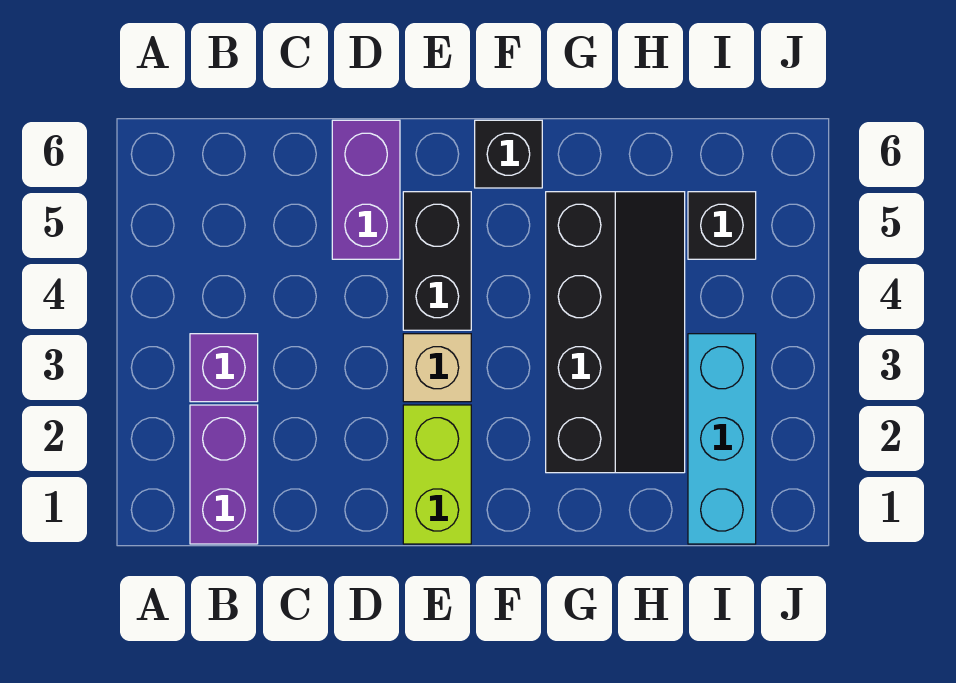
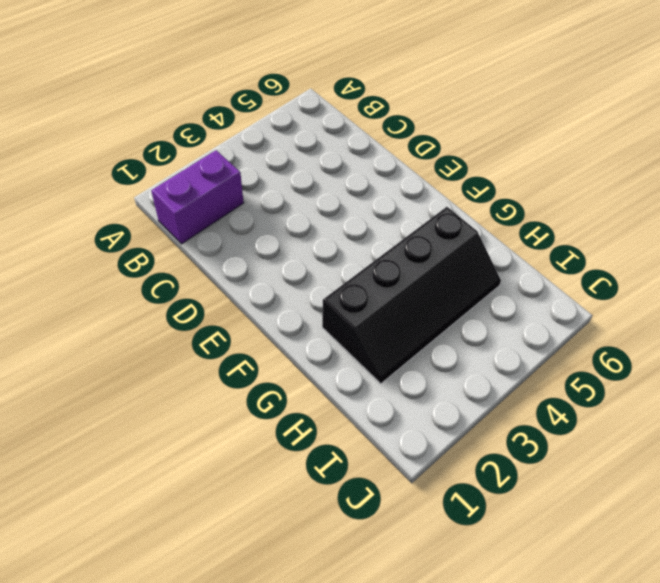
none -> purple brick B3 level 1
none -> purple brick D5:D6 level 1

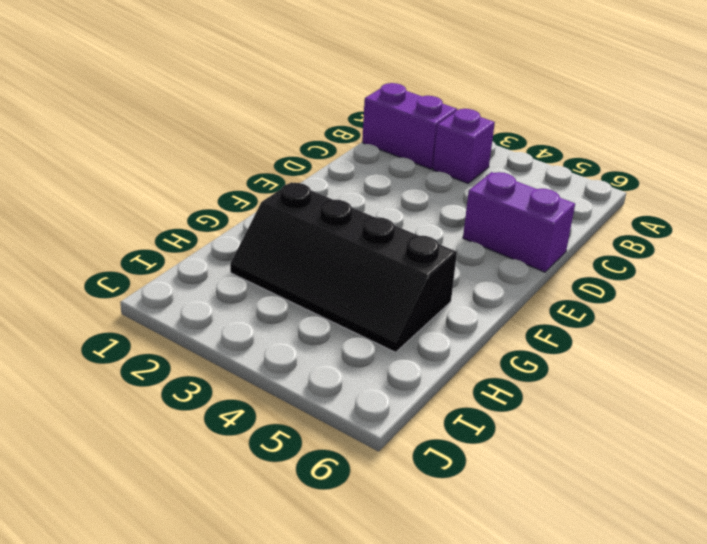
none -> lime brick E1:E2 level 1
none -> tan brick E3 level 1

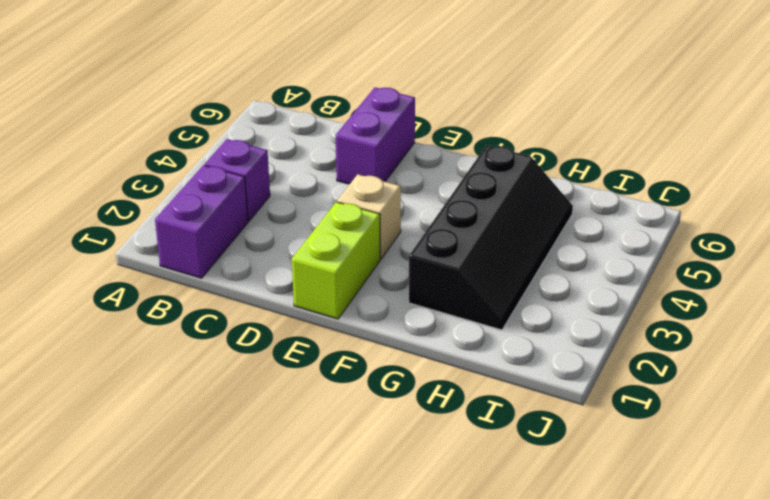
none -> black brick E4:E5 level 1
none -> black brick F6 level 1

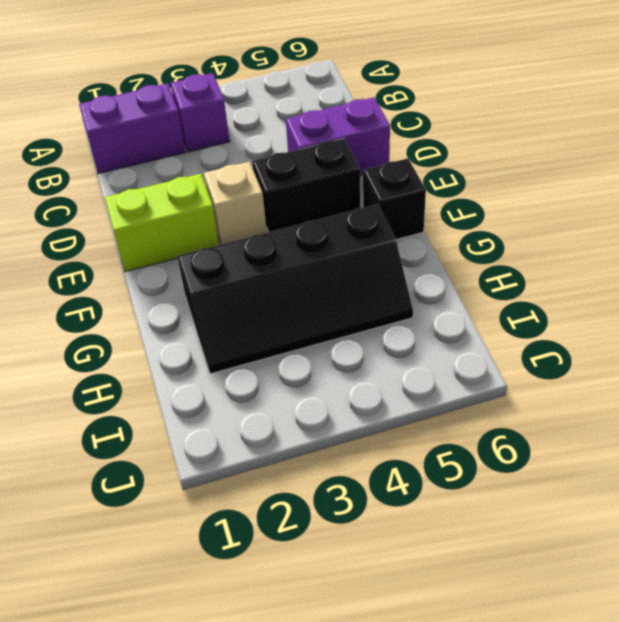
none -> cyan brick I1:I3 level 1
none -> black brick I5 level 1

